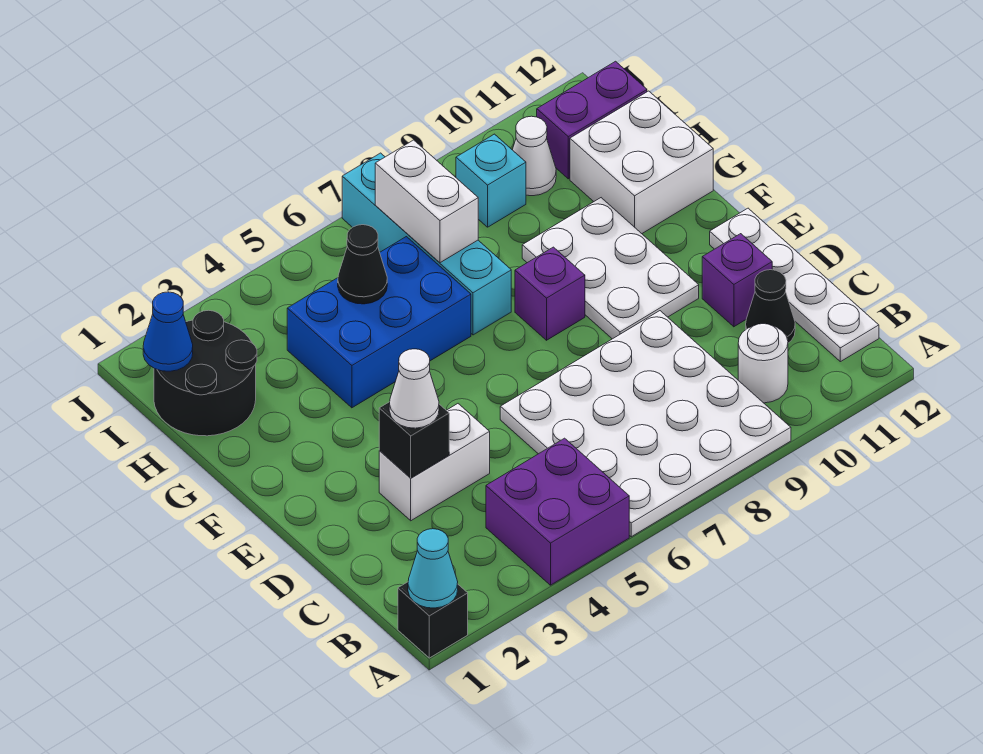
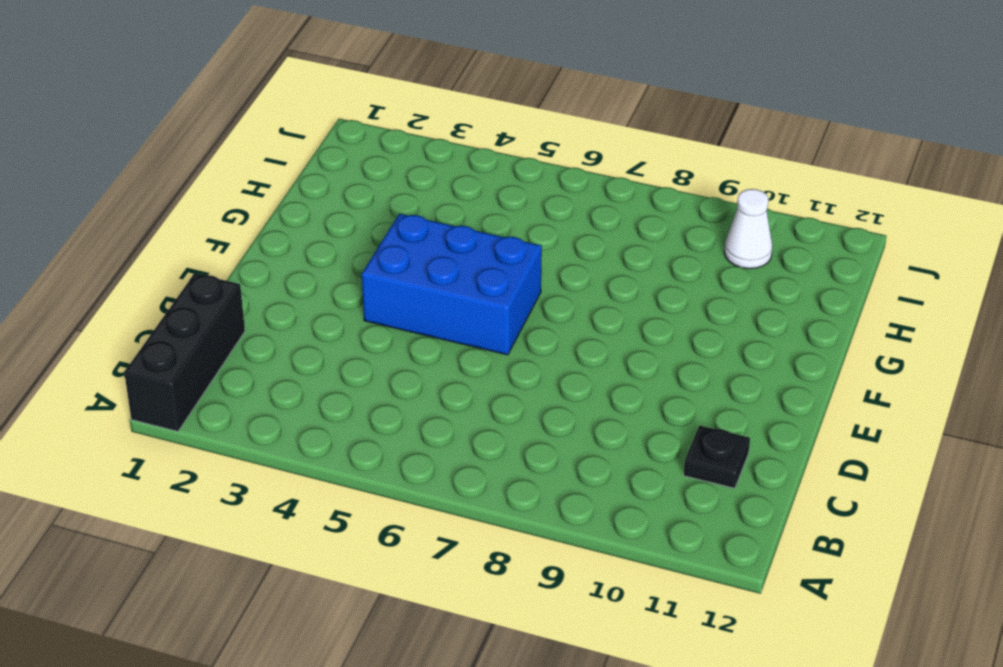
black brick A1:C1 level 1 -> black brick A1 level 1
black plate C11 level 1 -> black cone C11 level 1
blue brick E4:F6 level 1 -> blue brick G4:H6 level 1
none -> purple brick A4:B5 level 1
none -> white plate A6:D9 level 1
none -> white round brick B10 level 1

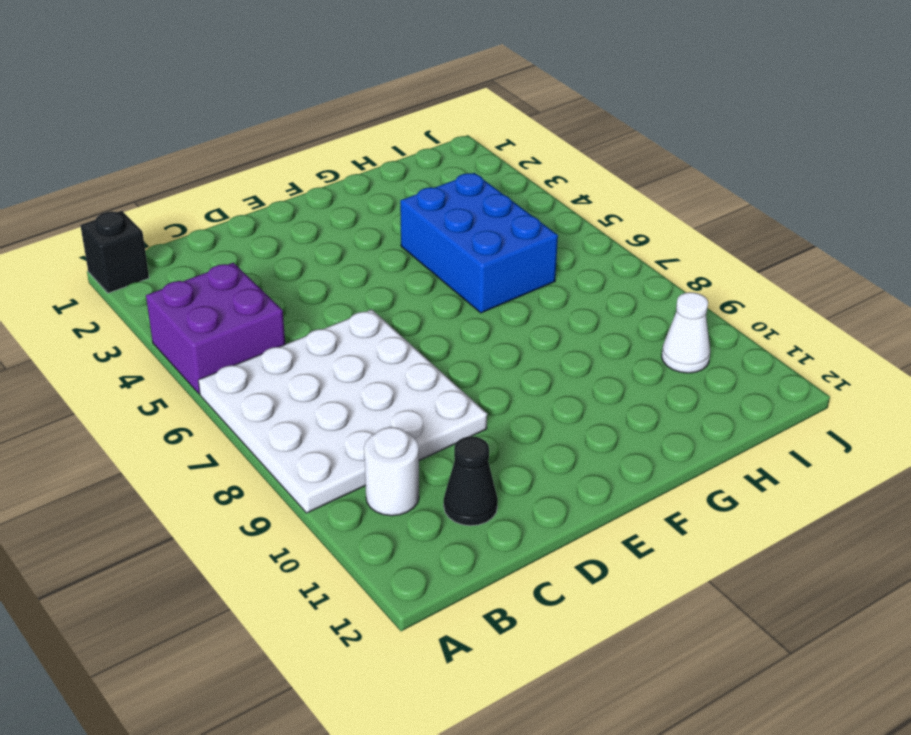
none -> white plate B12:E12 level 1
none -> white brick D3:D4 level 1
none -> purple brick D11 level 1

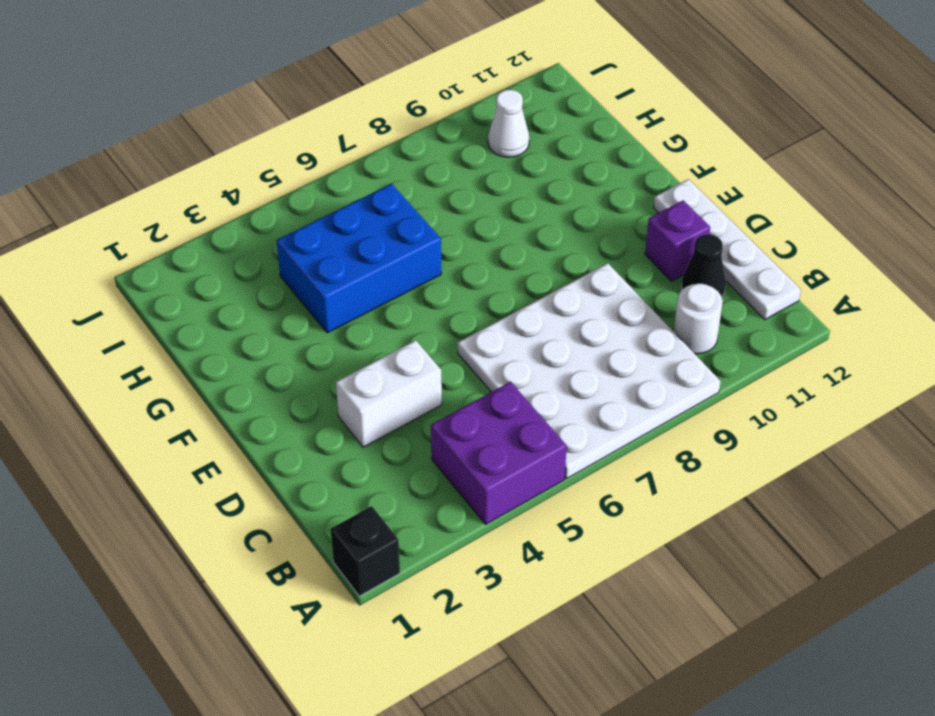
none -> white plate E9:G10 level 1
none -> purple brick F8 level 1
none -> cyan brick G7:J7 level 1

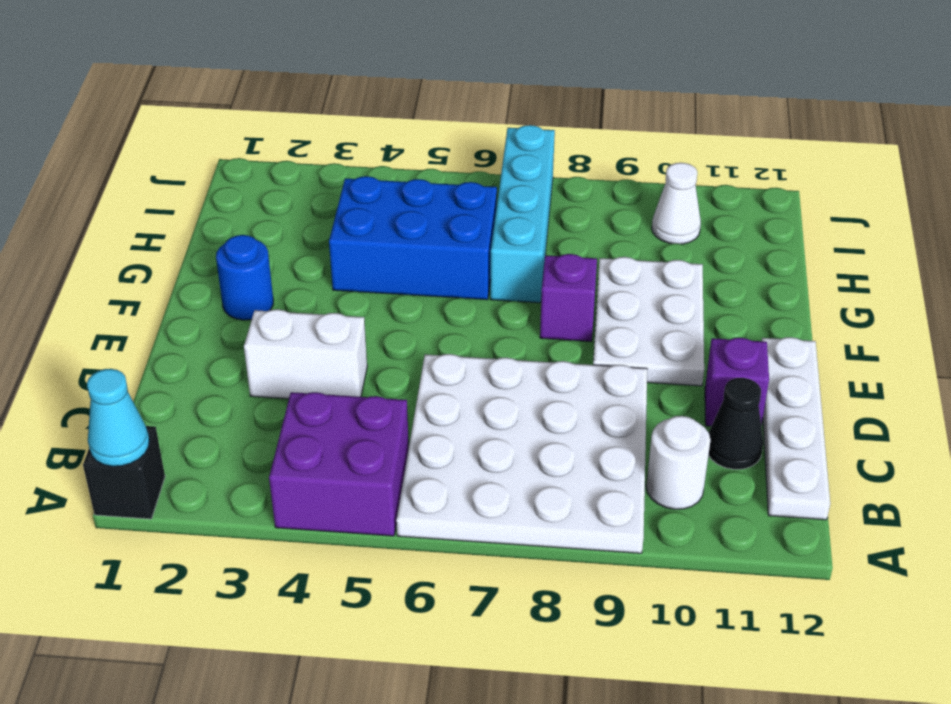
blue round brick F2 level 1 -> none
none -> white brick G11:H12 level 1
none -> black round brick H1:I2 level 1
none -> cyan brick I9 level 1

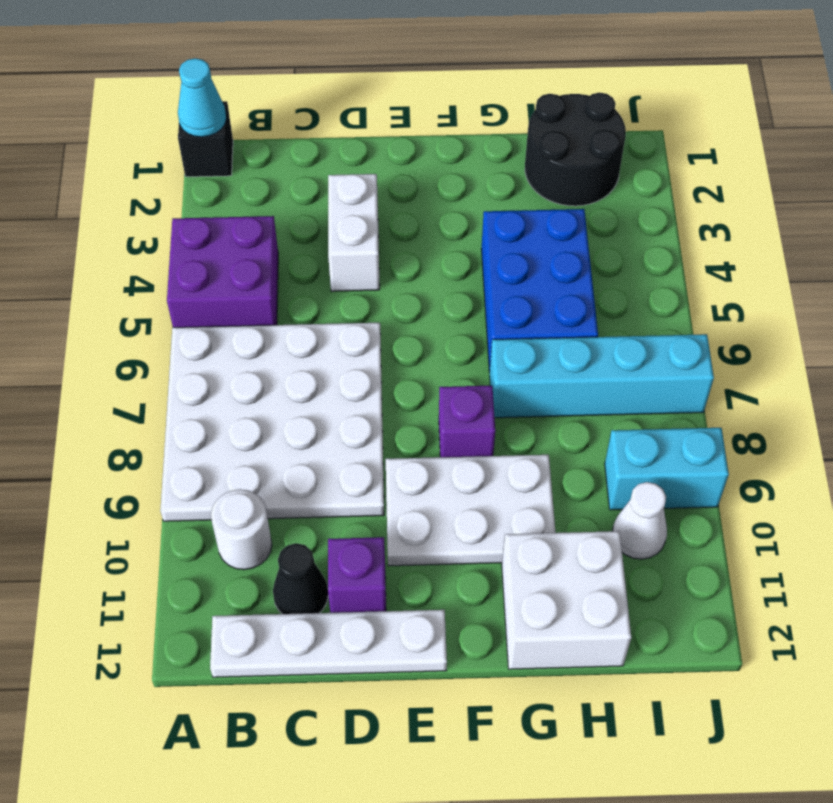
cyan brick I9:J9 level 1 -> cyan brick I9 level 1
none -> purple brick I11:I12 level 1
none -> black brick D3 level 2
none -> black cone H5 level 2

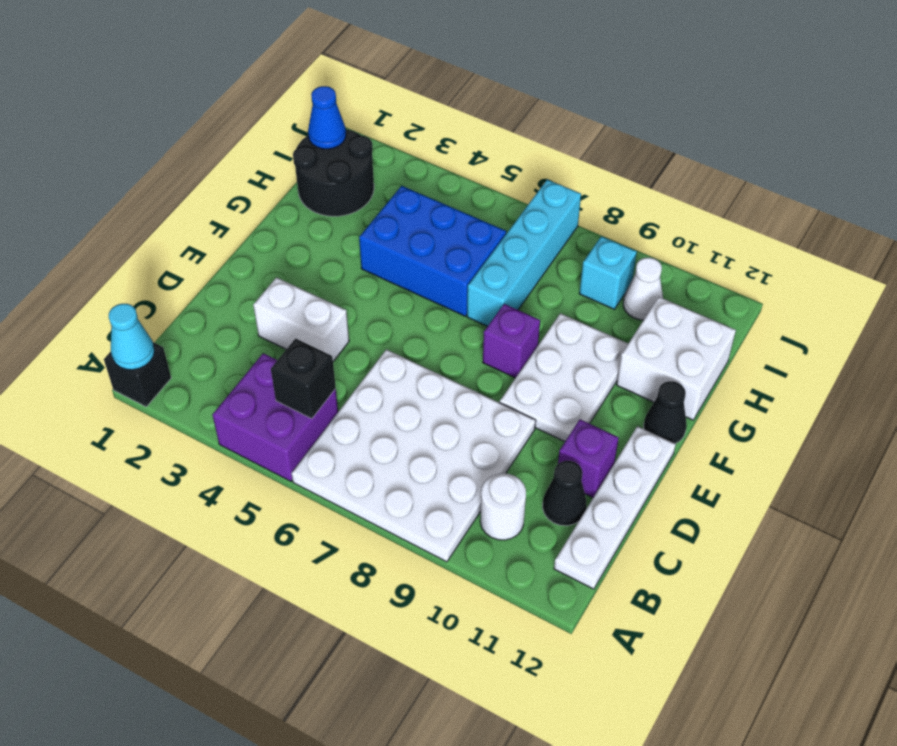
black brick B5 level 2 -> black brick D3 level 2
black cone F12 level 1 -> black cone H5 level 2
none -> purple brick I11:I12 level 1
none -> white brick H7:I7 level 2
none -> white cone D3 level 3

